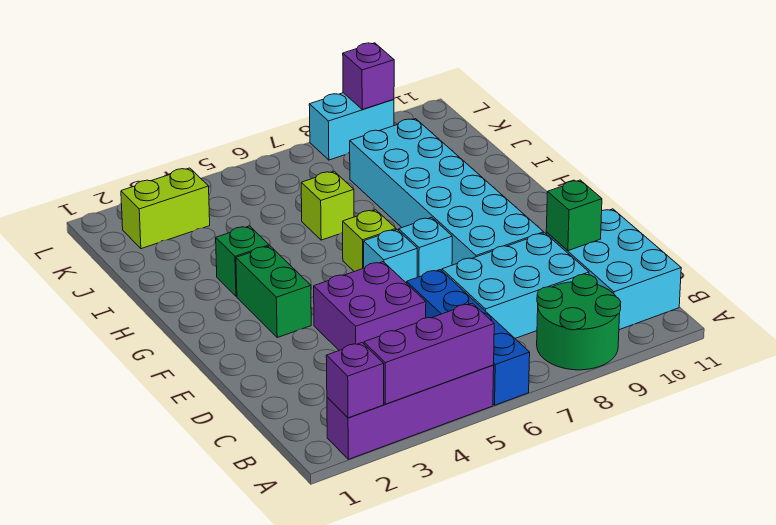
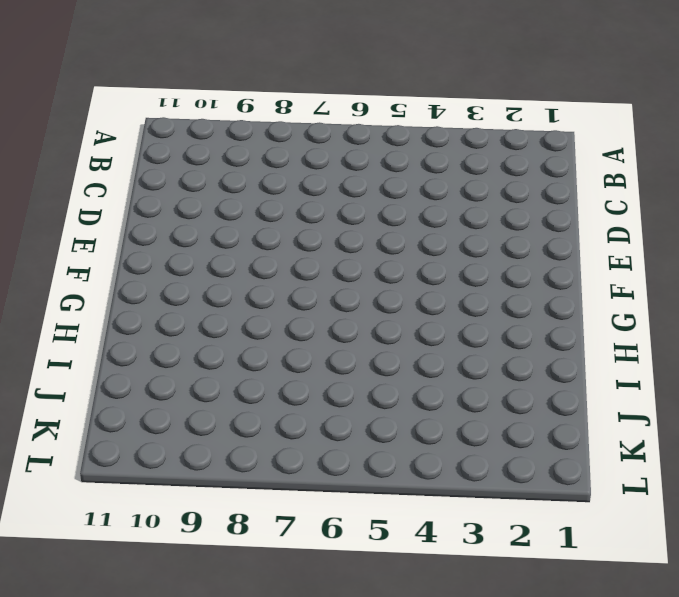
none -> purple brick A2:A5 level 1
none -> blue brick A6:D6 level 1
none -> green round brick A8:B9 level 1

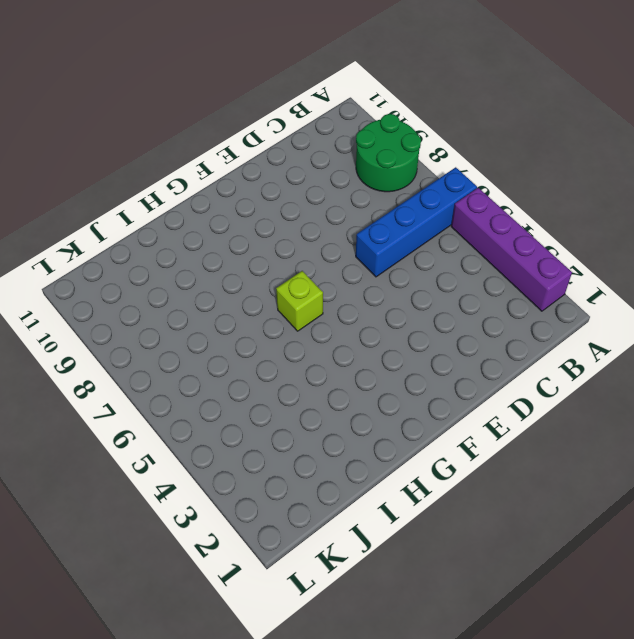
none -> cyan brick B10:D11 level 1
none -> cyan brick C7:D9 level 1
none -> purple brick D4:E5 level 1

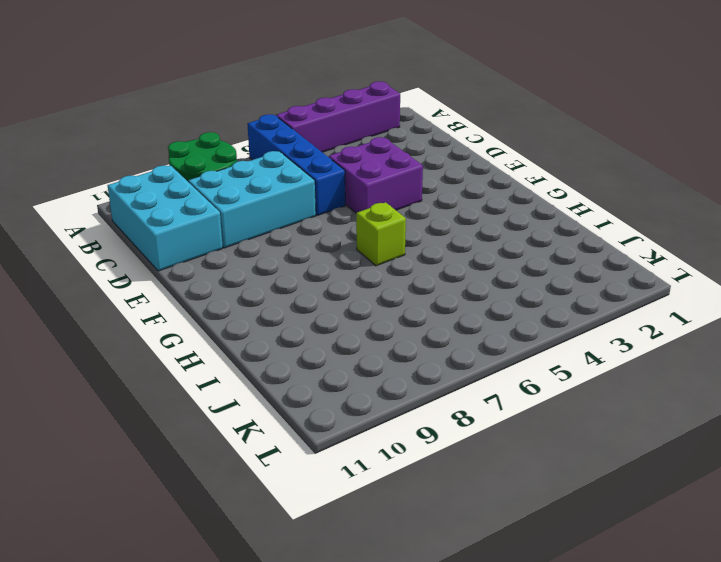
none -> cyan brick E8:J9 level 1
none -> green brick F3:G3 level 1
none -> cyan brick F6 level 1

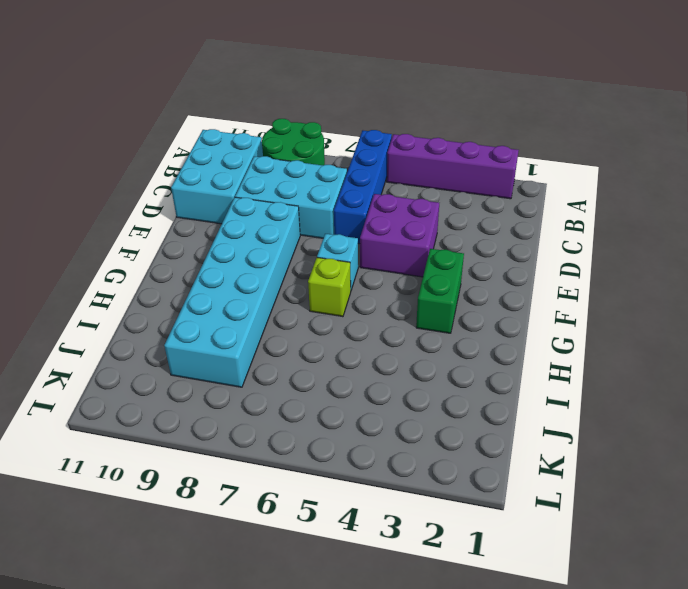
none -> cyan brick F7 level 1
none -> green brick H3 level 1
none -> lime brick I6 level 1

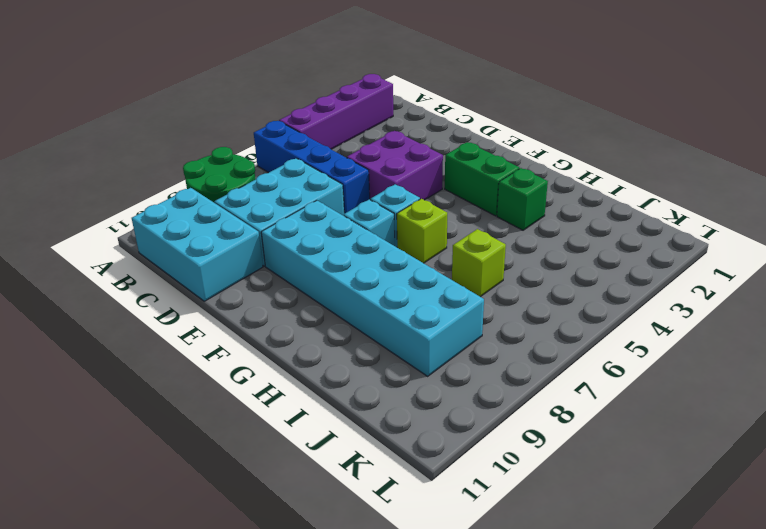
none -> lime brick K2:K3 level 1
none -> cyan brick L8:L9 level 1
none -> purple brick A2 level 2

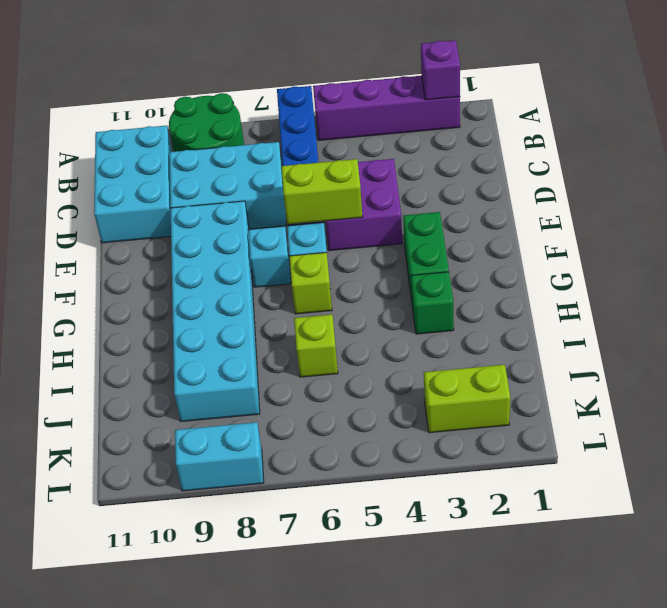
lime brick E5:E6 level 2 -> none
none -> purple brick A3:A5 level 2
none -> green brick D10 level 2
none -> purple brick L9 level 2

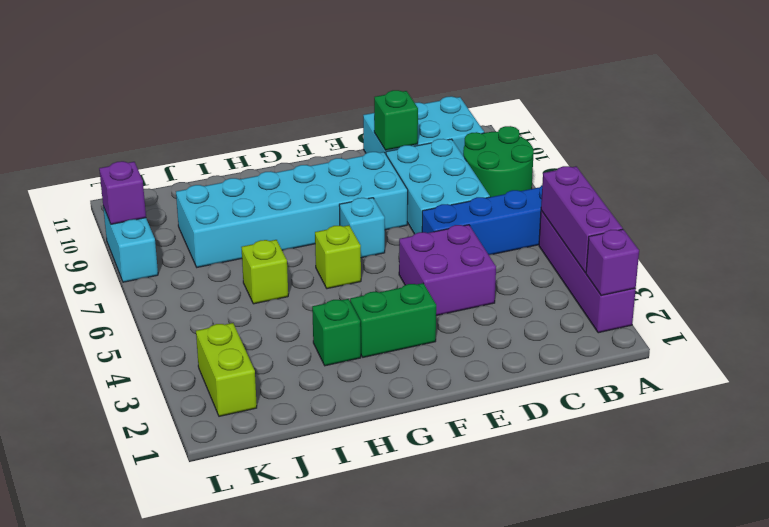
none -> cyan brick F6 level 1

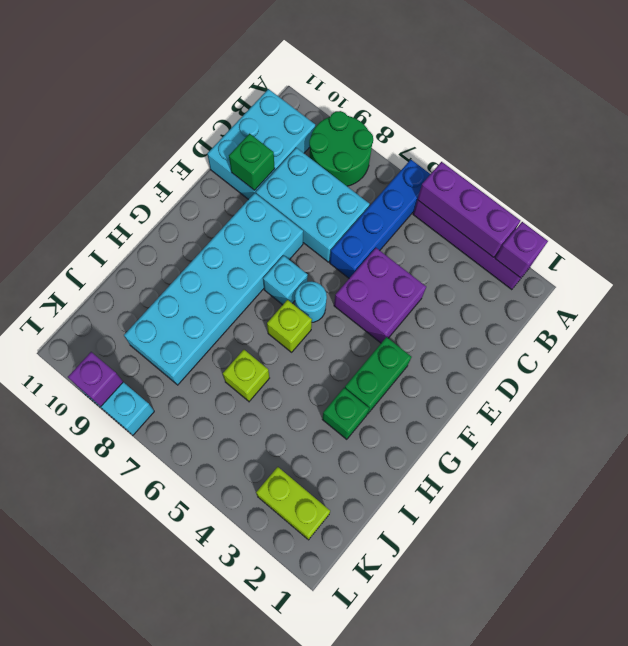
cyan round brick F6 level 1 -> cyan brick F6 level 1

